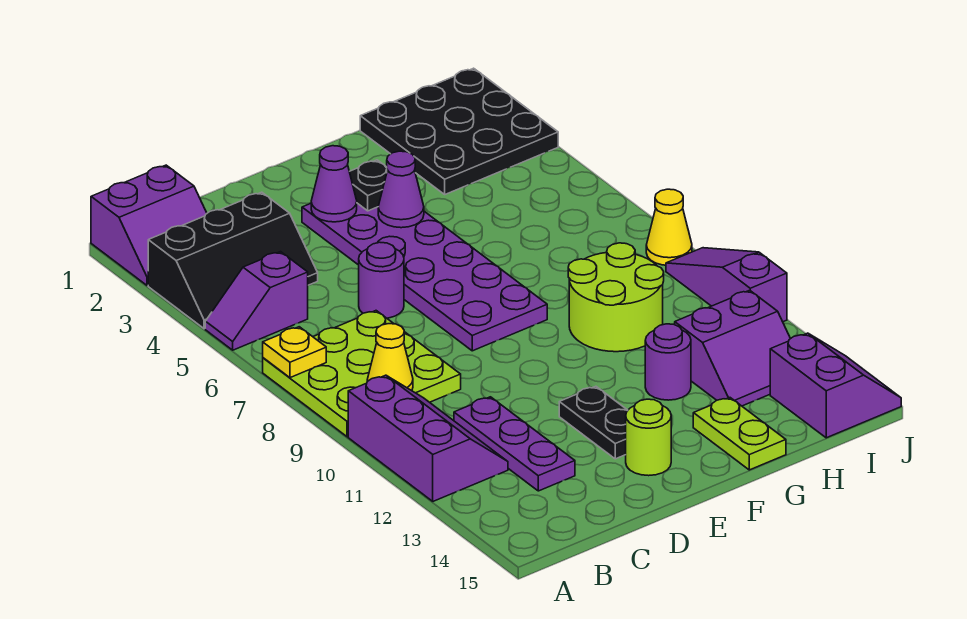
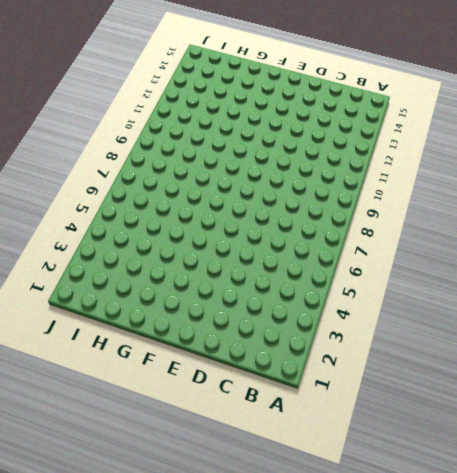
none -> purple slope A1:B2 level 1 top 1
none -> black slope A3:C4 level 1 top 3
none -> purple slope A5:B5 level 1 top B

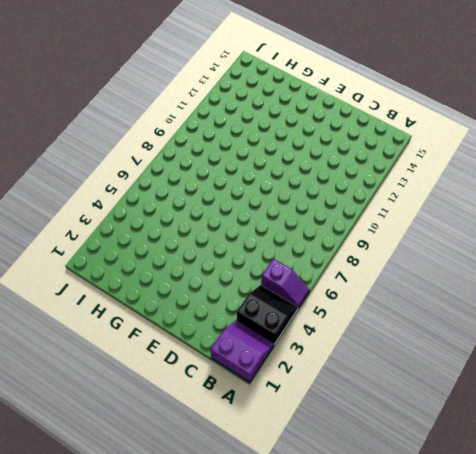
black slope A3:B4 level 1 top 3 -> black slope A3:C4 level 1 top 3
none -> lime plate A7:C9 level 1
none -> purple slope A10:B12 level 1 top A
none -> purple plate C11:C13 level 1

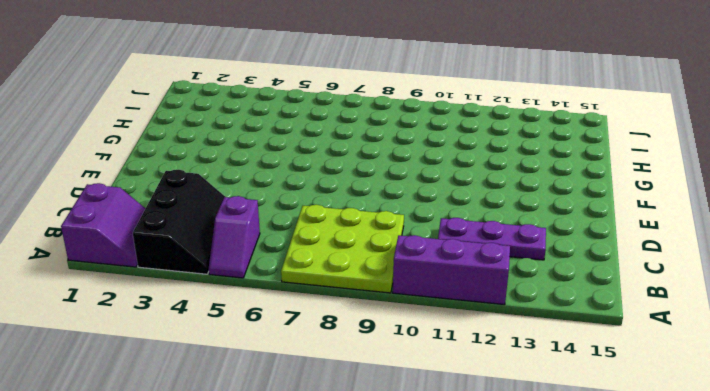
none -> purple round brick D6 level 1
none -> purple plate E3:F8 level 1
none -> black plate E12:E13 level 1

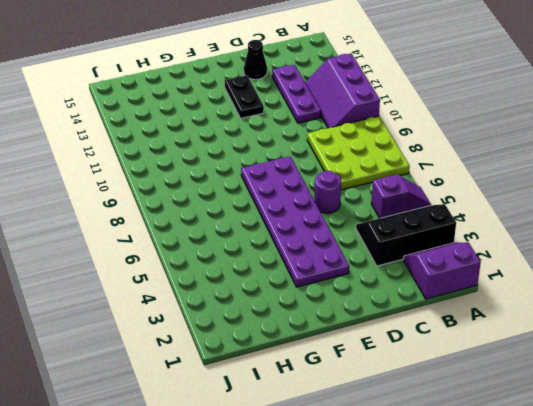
black cone D14 level 1 -> none
none -> lime round brick E14 level 1
none -> lime round brick G9:H10 level 1
none -> purple round brick G12 level 1

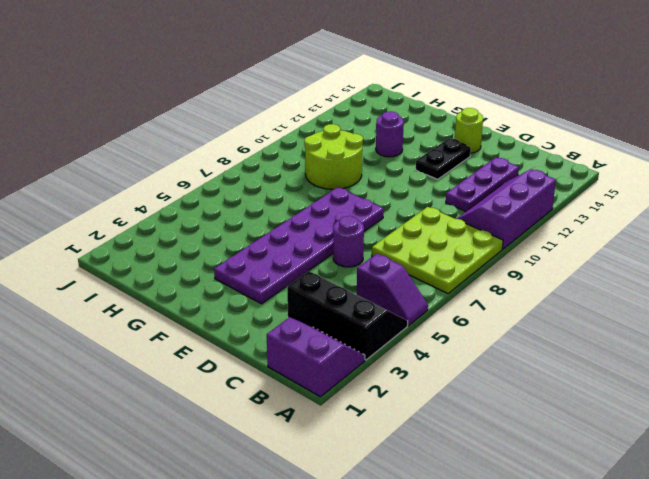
none -> lime plate G14:G15 level 1
none -> black plate H1:J3 level 1
none -> purple slope H12:I13 level 1 top 12

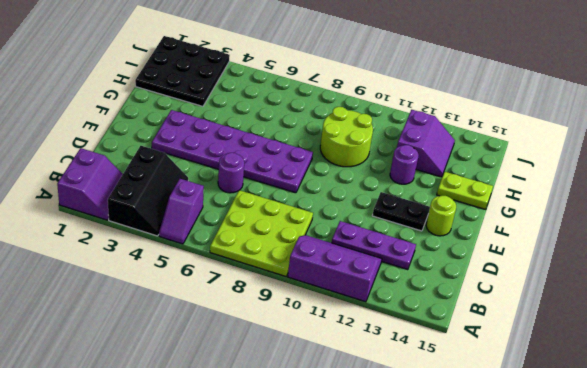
none -> purple slope I14:J15 level 1 top I
none -> yellow cone J8 level 1
none -> purple slope J9:J11 level 1 top 11

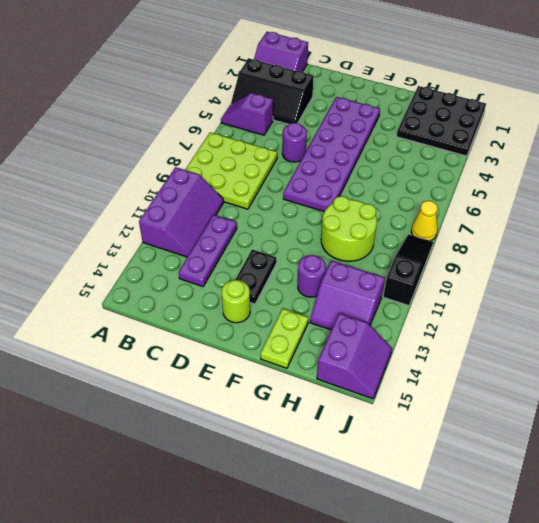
black slope J9:J11 level 1 top 11 -> purple slope J9:J11 level 1 top 11
none -> yellow plate A7 level 2
none -> yellow cone B9 level 2
none -> purple cone E3 level 2

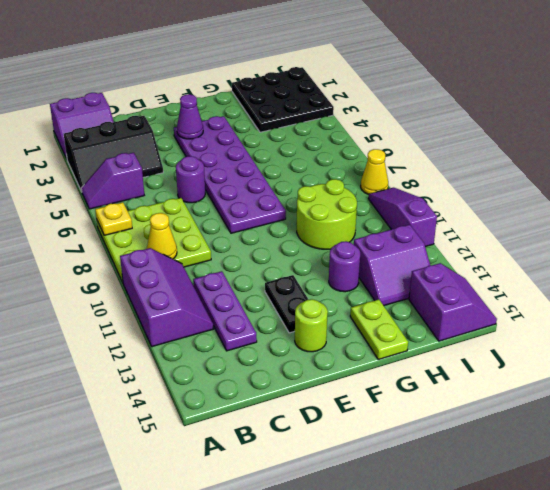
none -> black plate F3 level 2
none -> purple cone F4 level 2

